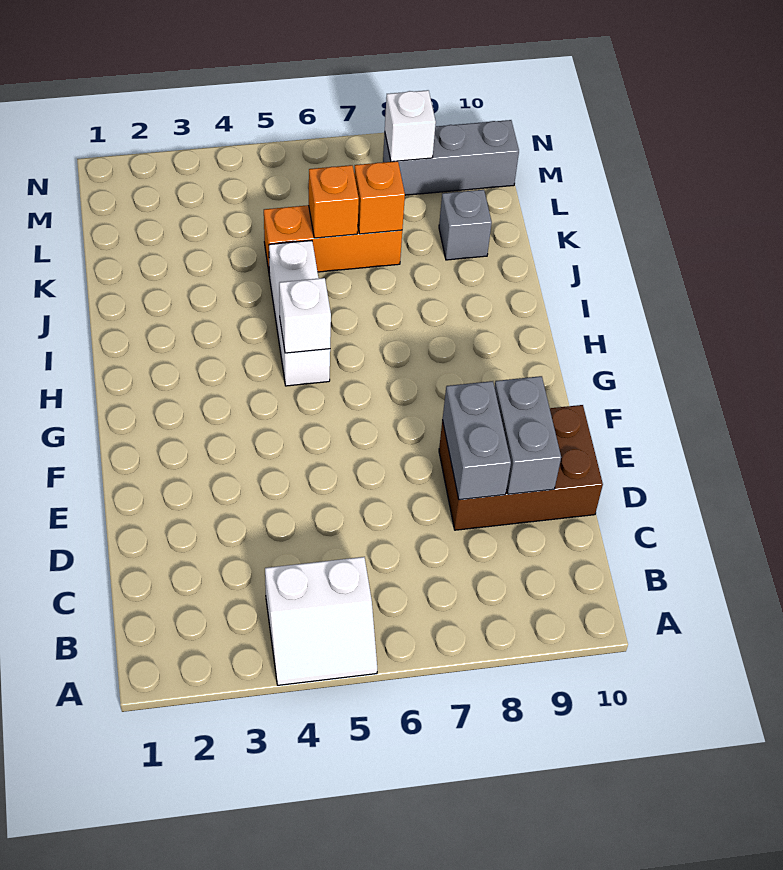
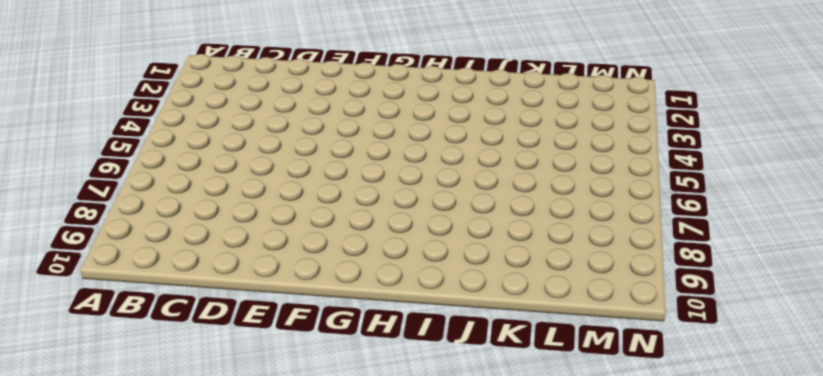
none -> white slope A4:B5 level 1 top B
none -> brown brick D8:E10 level 1
none -> white brick H5:J5 level 1

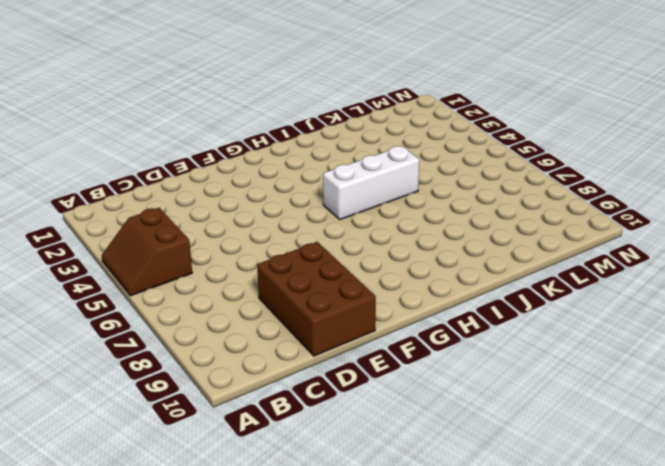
brown slope A4:B5 level 1 top B -> white slope A4:B5 level 1 top B
none -> orange brick K5:K7 level 1
none -> grey brick K9 level 1
none -> grey brick M8:M10 level 1

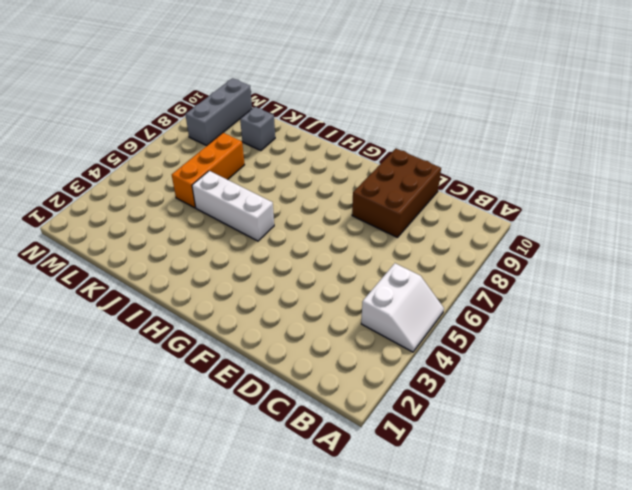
none -> grey brick D8:E8 level 2
none -> grey brick D9:E9 level 2
none -> white brick H5 level 2

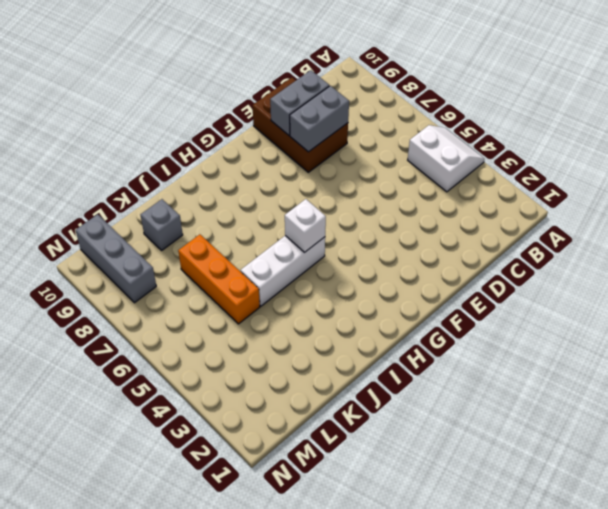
none -> orange brick K6 level 2
none -> orange brick K7 level 2
none -> white brick M8 level 2

